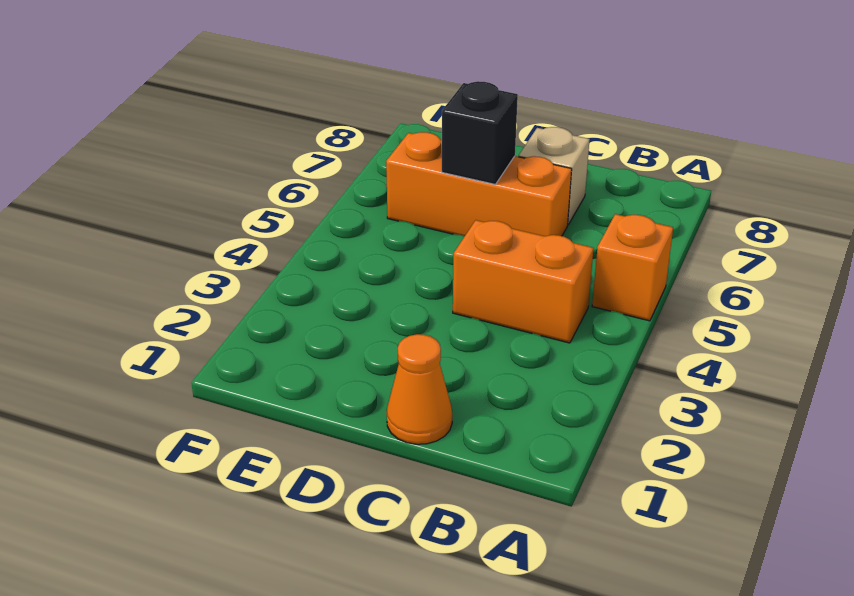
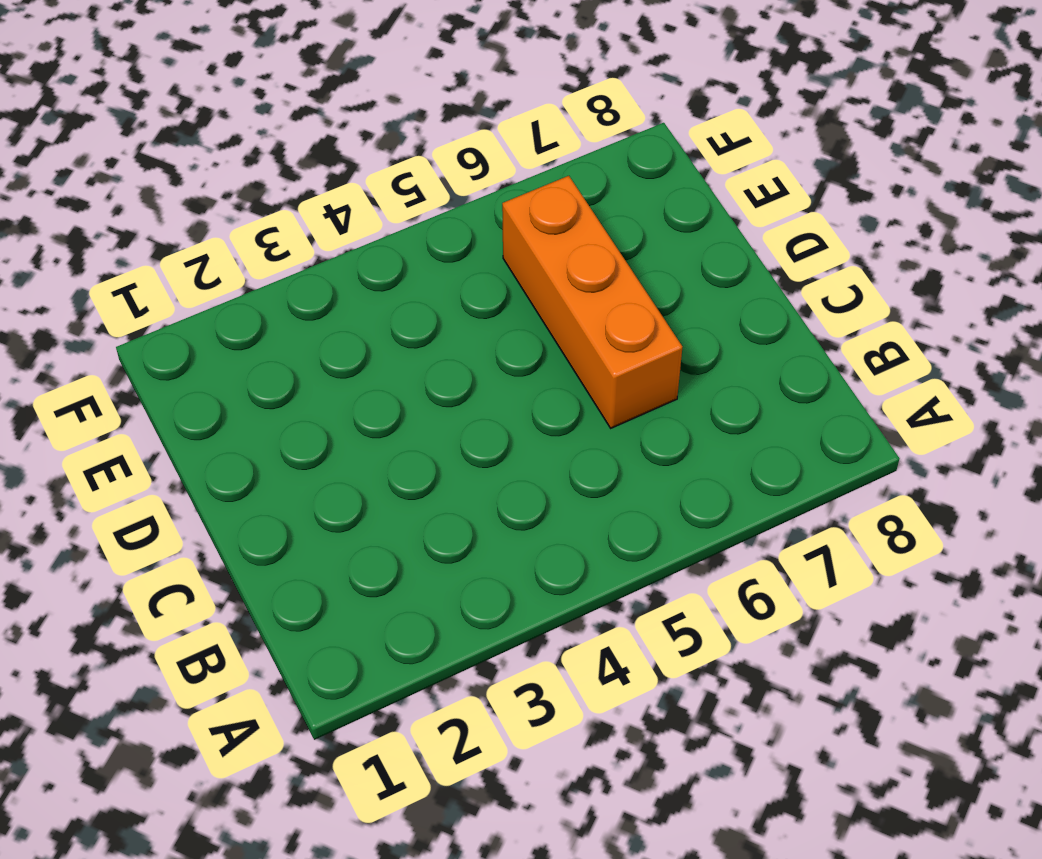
none -> orange brick A5 level 1
none -> orange brick B4:C4 level 1

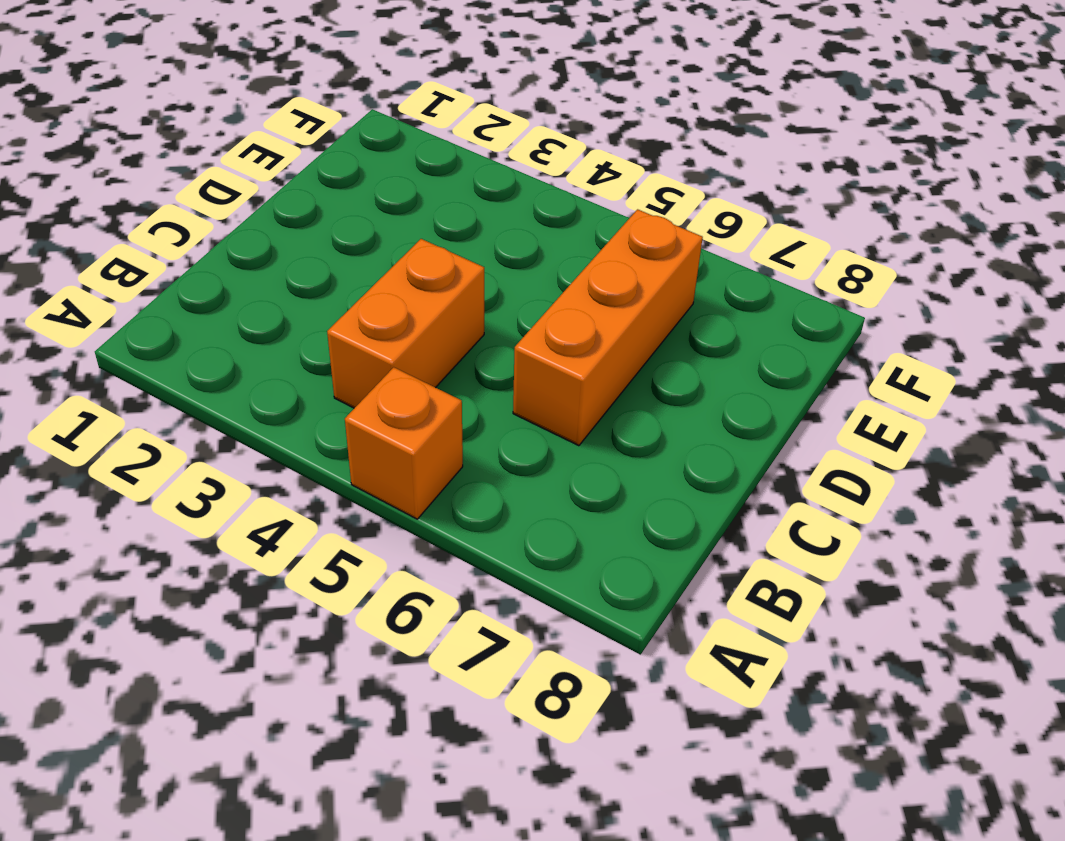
none -> orange cone C1 level 1
none -> tan brick C7 level 1

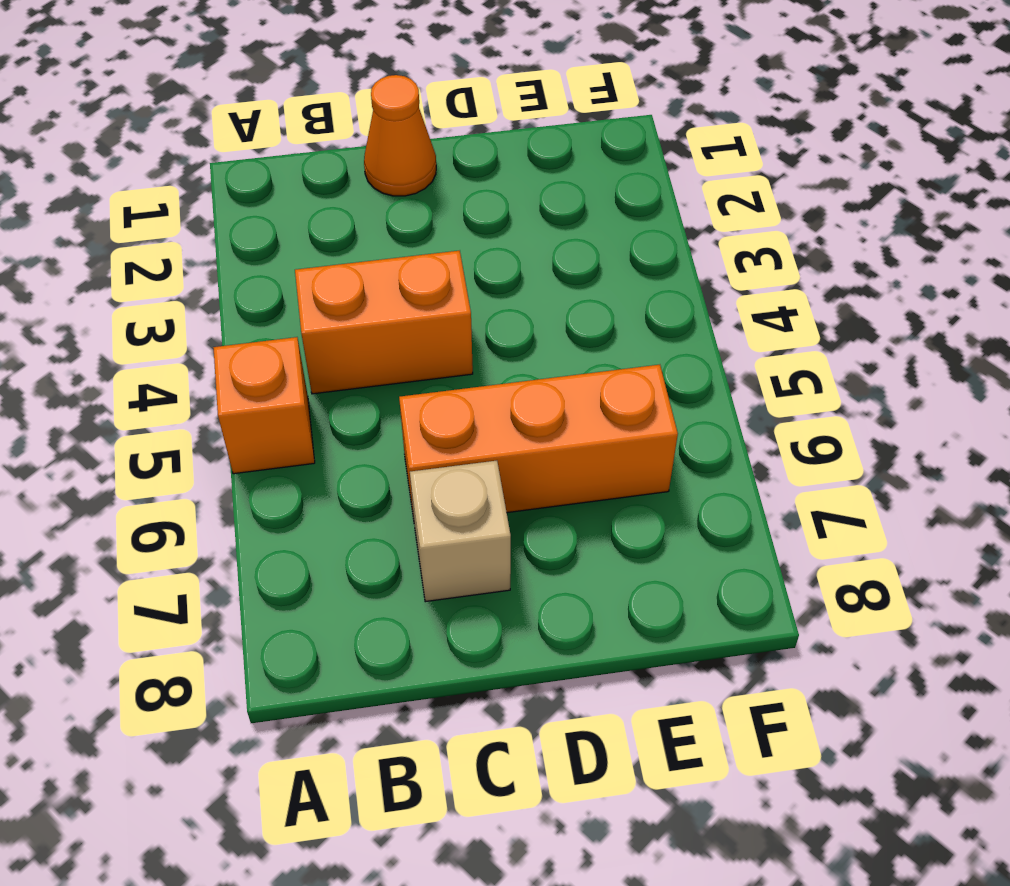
none -> black brick D6 level 2

